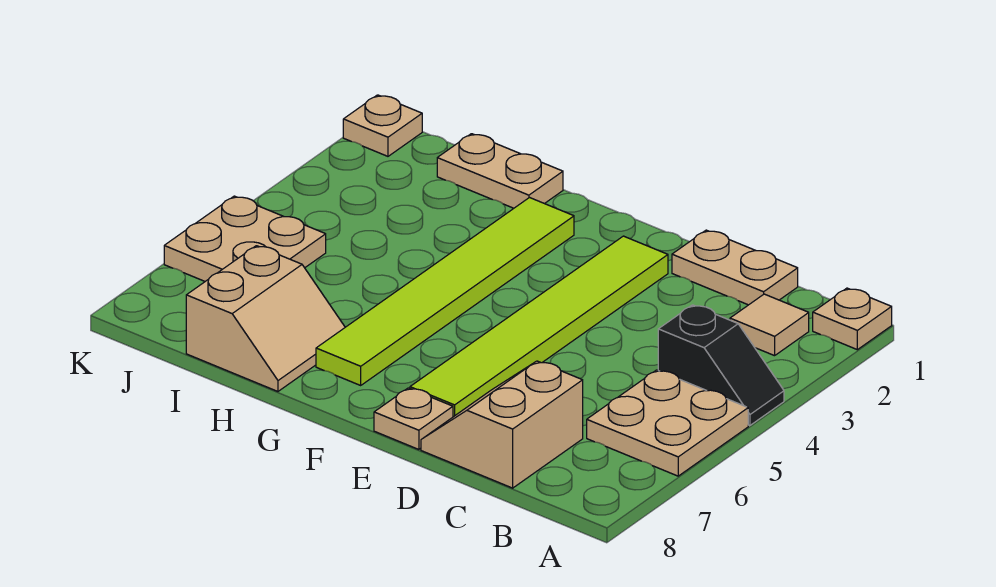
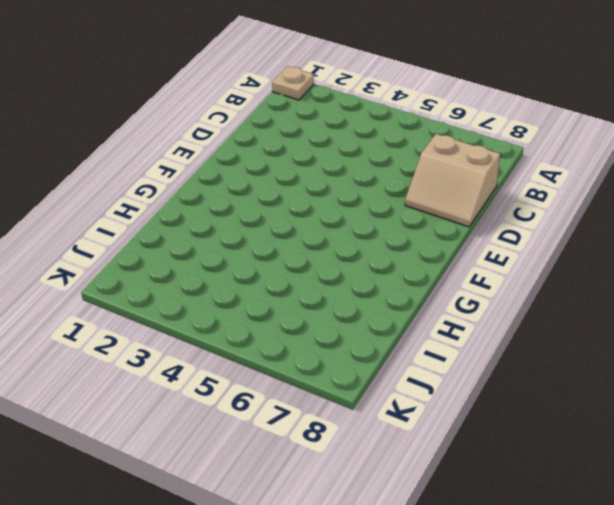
none -> black slope A4:B4 level 1 top B
none -> tan plate A5:B6 level 1
none -> tan tile B2 level 1

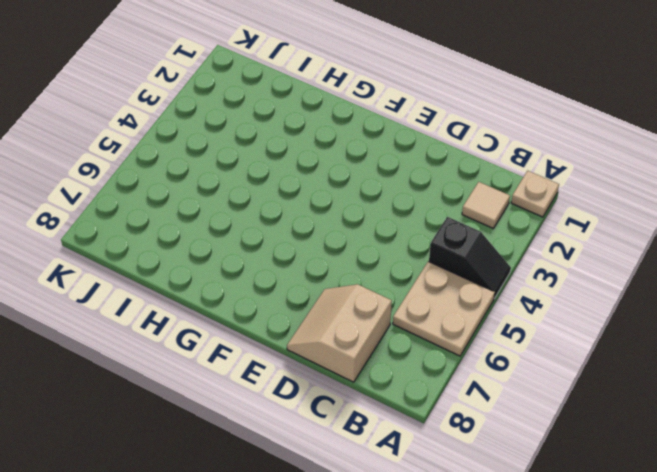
none -> tan plate C1:D1 level 1
none -> lime tile E2:E7 level 1
none -> tan plate E8 level 1

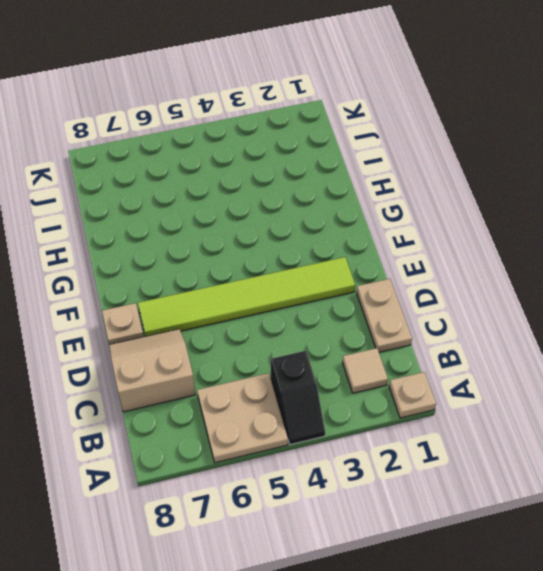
none -> lime tile G2:G7 level 1
none -> tan plate H1:I1 level 1
none -> tan slope H7:I8 level 1 top I

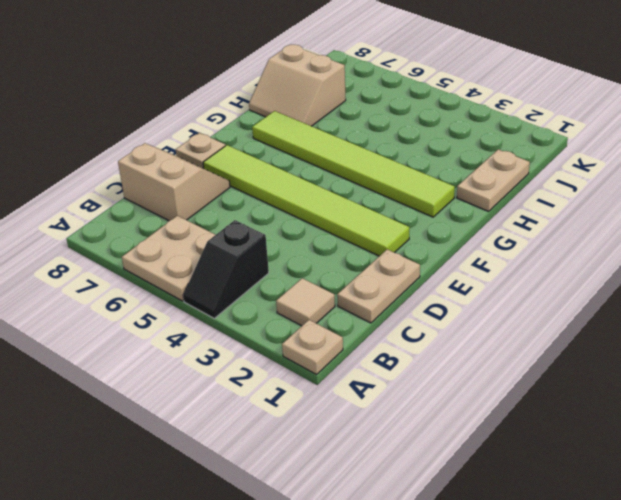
none -> tan plate J5:K6 level 1
none -> tan plate K1 level 1

